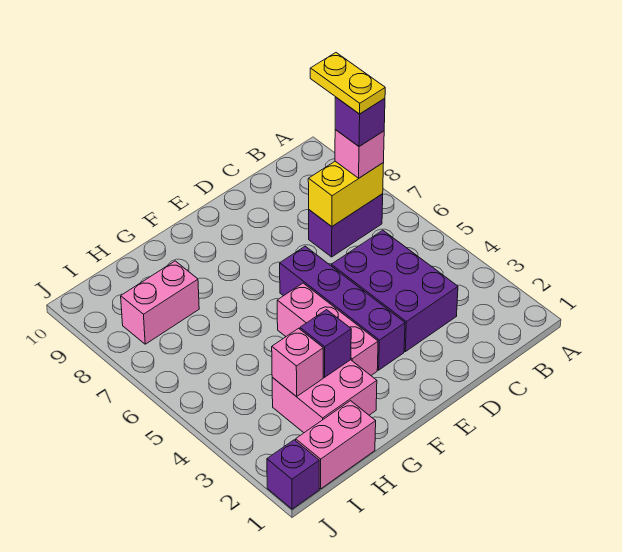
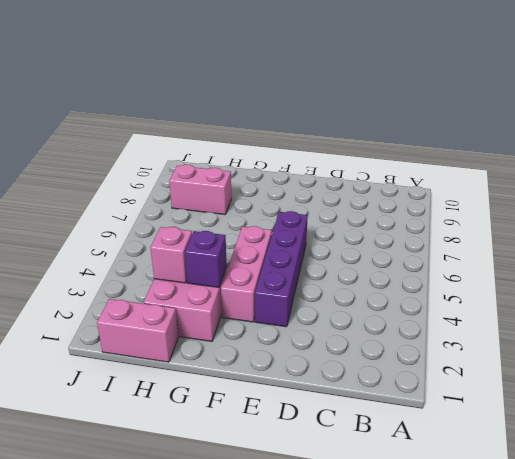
none -> purple brick B7:C7 level 1
none -> purple brick C3:D5 level 1
none -> purple brick J1 level 1

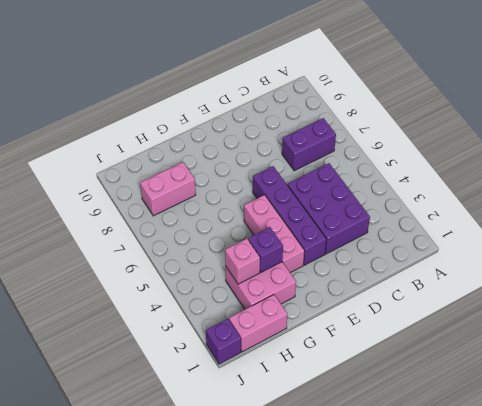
none -> yellow brick B7:C7 level 2
none -> pink brick B7 level 3
none -> purple brick B7 level 4

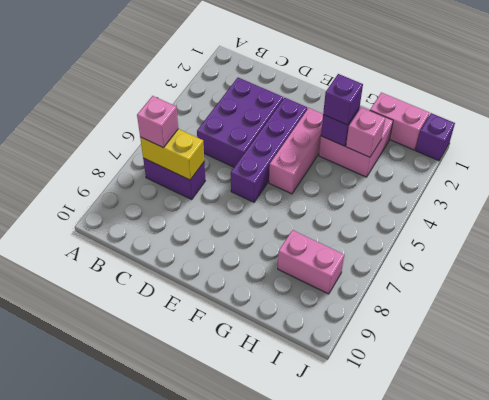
purple brick G3 level 3 -> purple brick B7 level 4
none -> yellow plate B7:B8 level 5

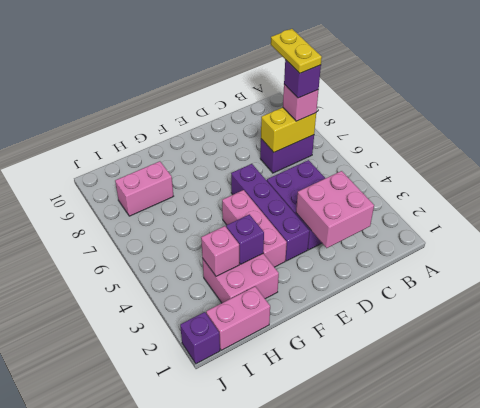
pink brick C2:D3 level 2 -> none

